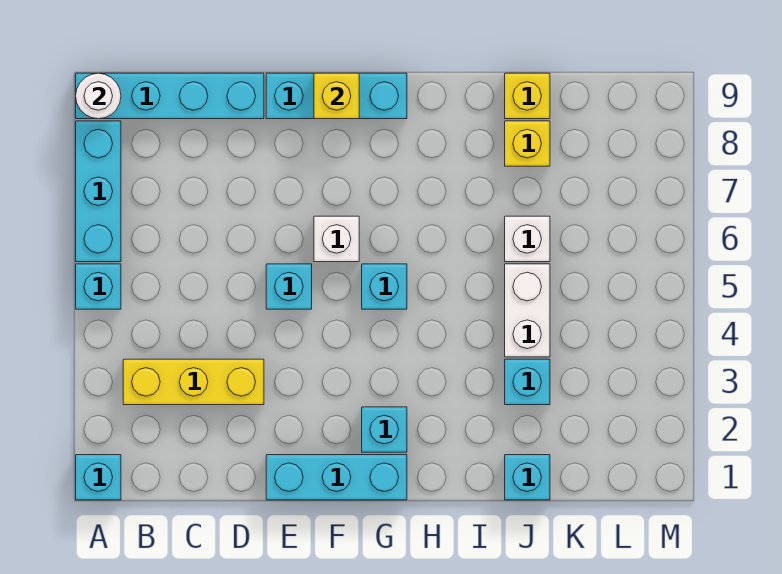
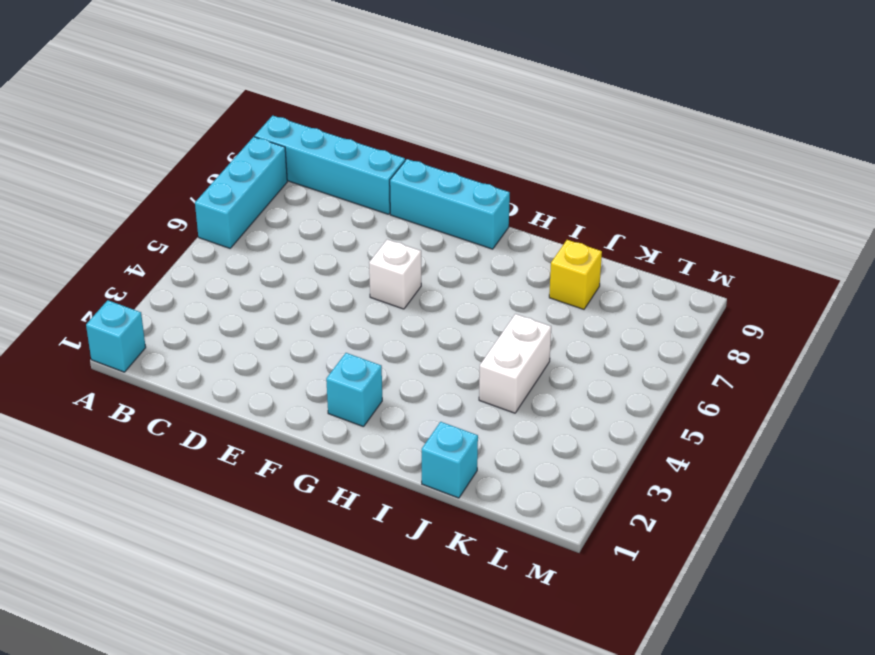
none -> cyan brick A5 level 1
none -> yellow brick B3:D3 level 1
none -> cyan brick E1:G1 level 1

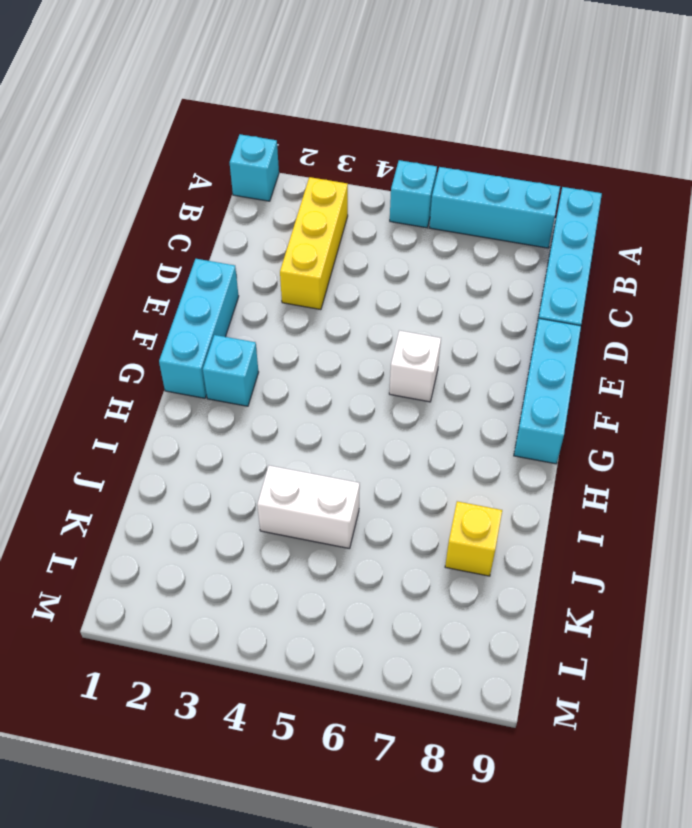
none -> cyan brick E5 level 1
none -> cyan brick G5 level 1
none -> cyan brick J1 level 1

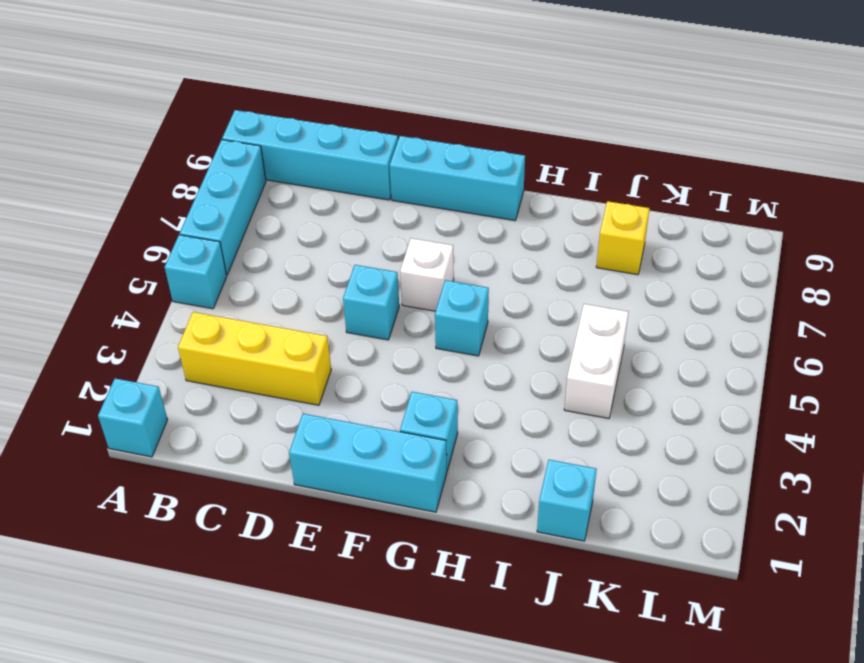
none -> cyan brick J3 level 1
none -> white brick J6 level 1
none -> yellow brick J9 level 1

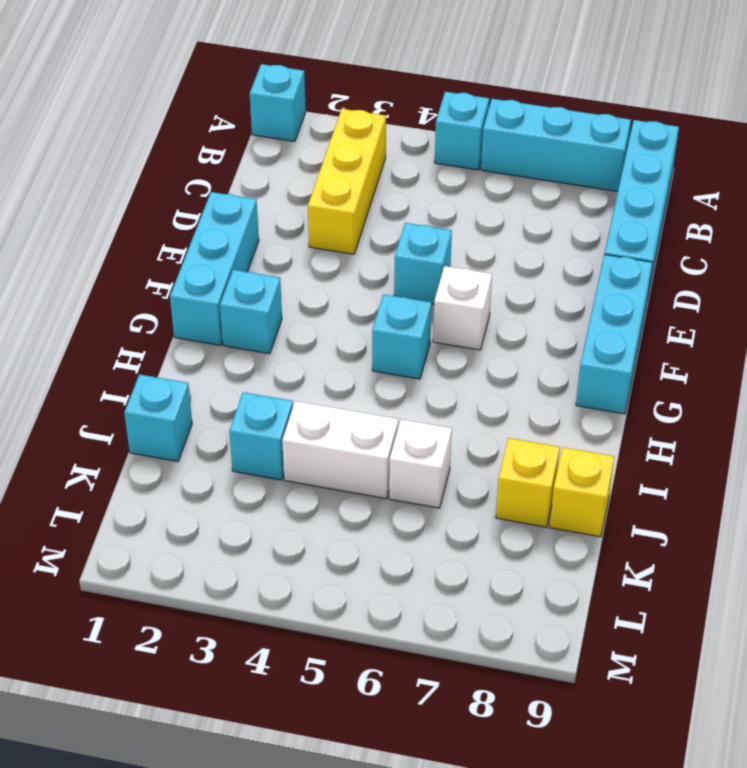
none -> white round brick A9 level 2
none -> yellow brick F9 level 2

